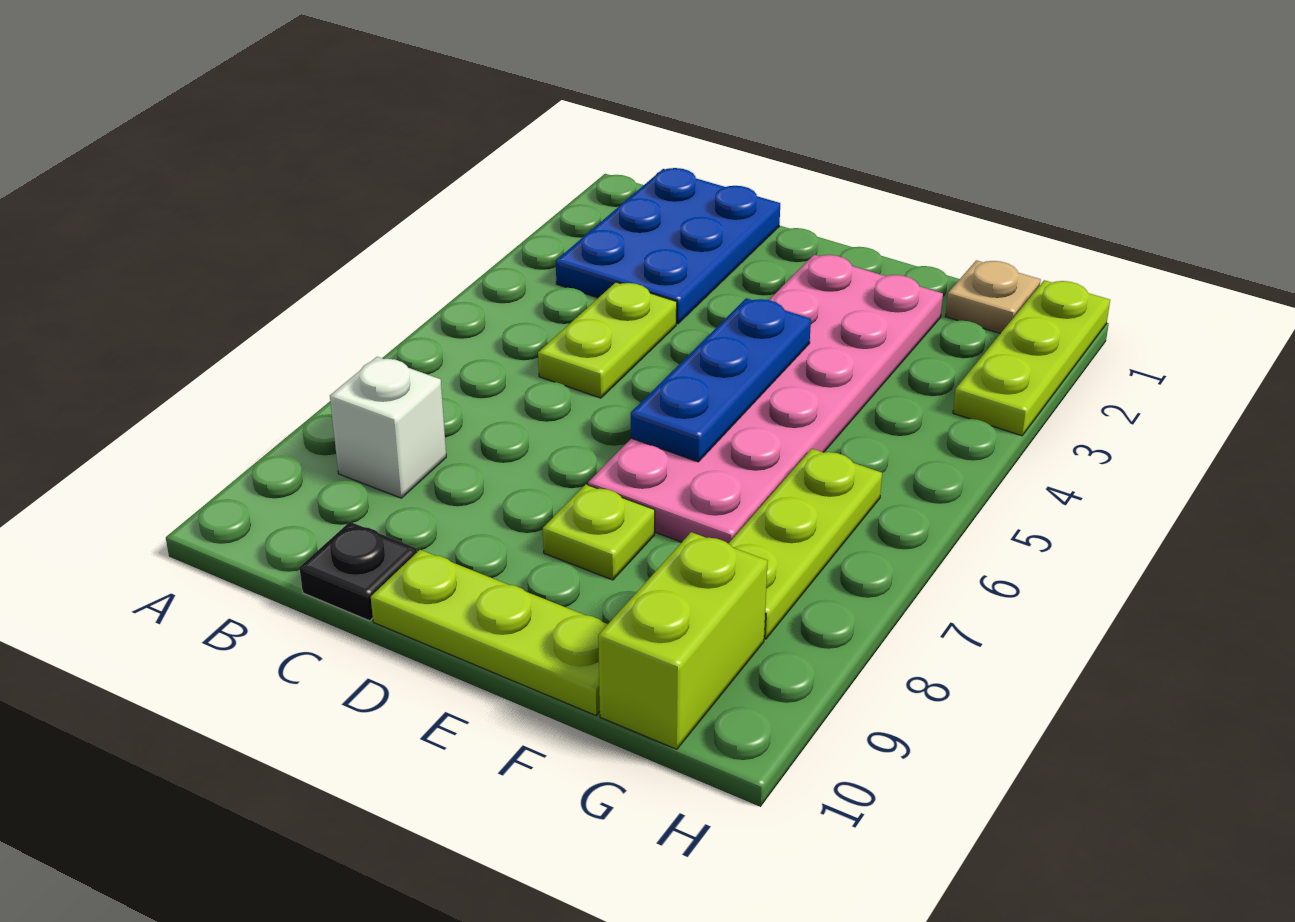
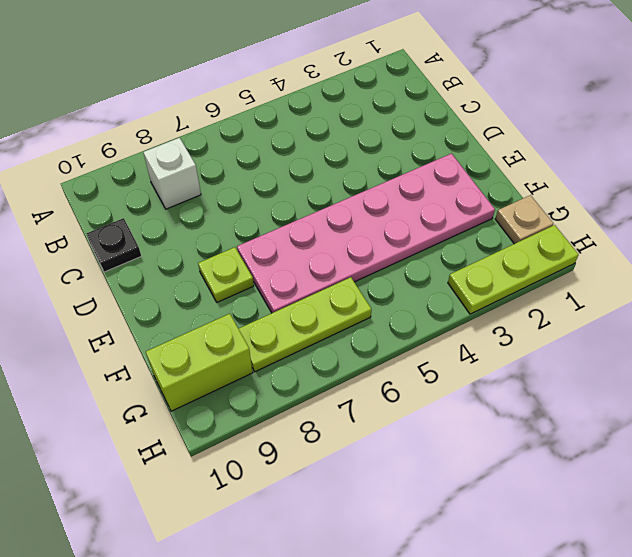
none -> blue plate B1:C3 level 1
none -> lime plate C4:C5 level 1
none -> lime plate D10:F10 level 1

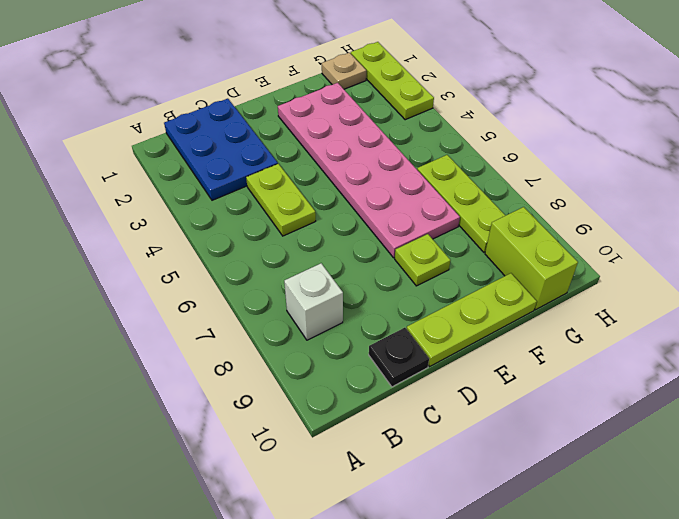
none -> blue plate E4:E6 level 2

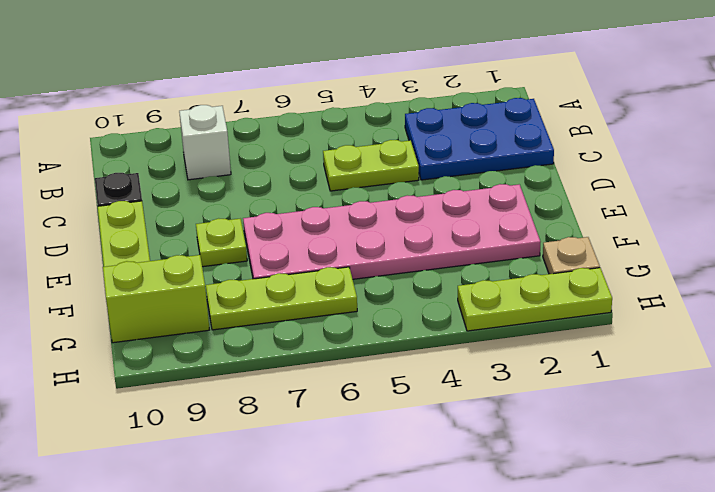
none -> blue plate E4:E6 level 2

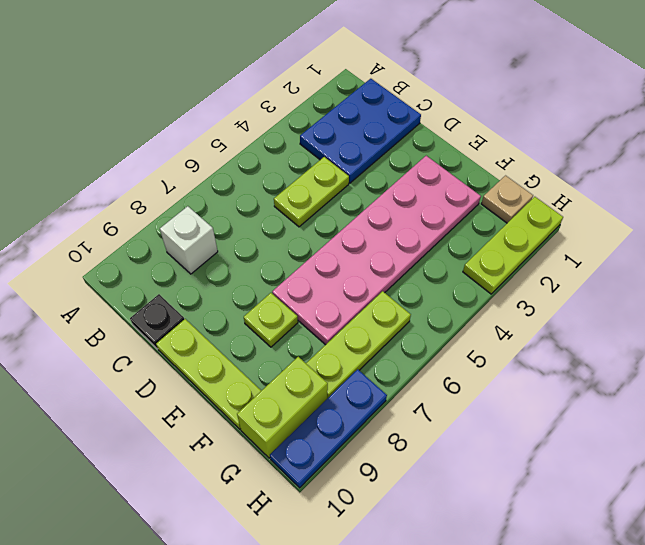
blue plate H8:H10 level 1 -> blue plate E4:E6 level 2

